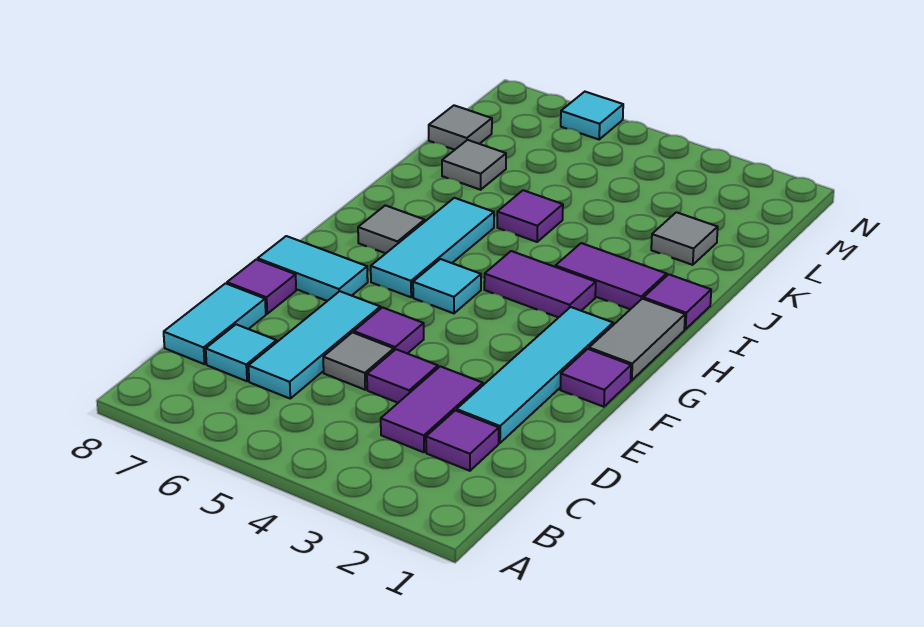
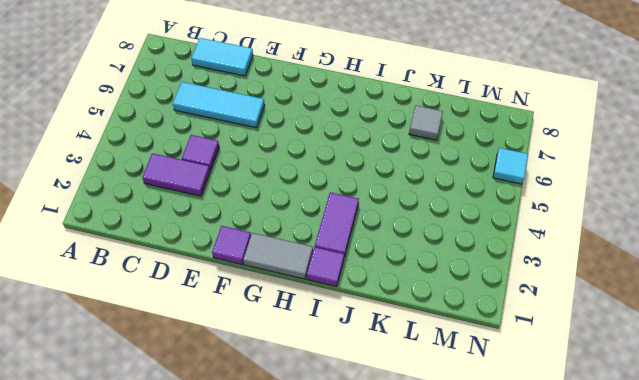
none -> purple tile C2 level 1
none -> cyan tile C7 level 1
none -> cyan tile D2:G2 level 1

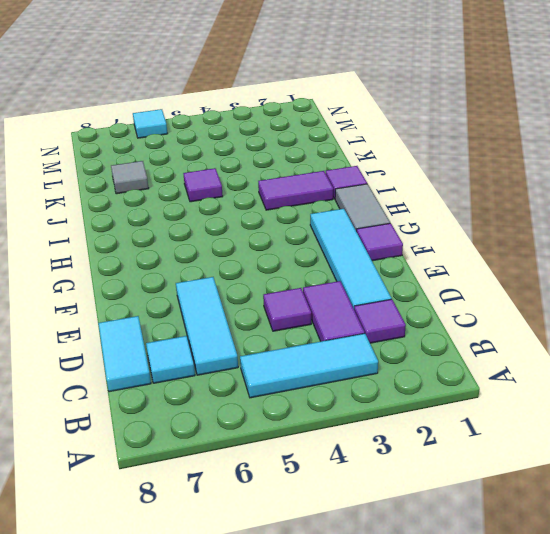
cyan tile B3:B5 level 1 -> cyan tile G6:I6 level 1
none -> grey tile D5 level 1
none -> purple tile E5 level 1
none -> purple tile E8 level 1

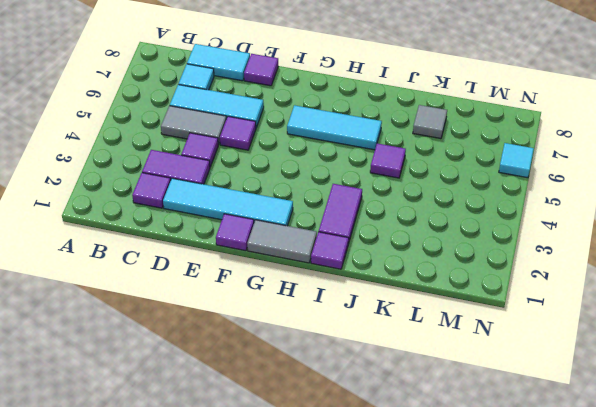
grey tile C5:D5 level 1 -> grey tile D5 level 1
none -> cyan tile F7:F8 level 1
none -> cyan tile G5 level 1
none -> purple tile H3:H4 level 1

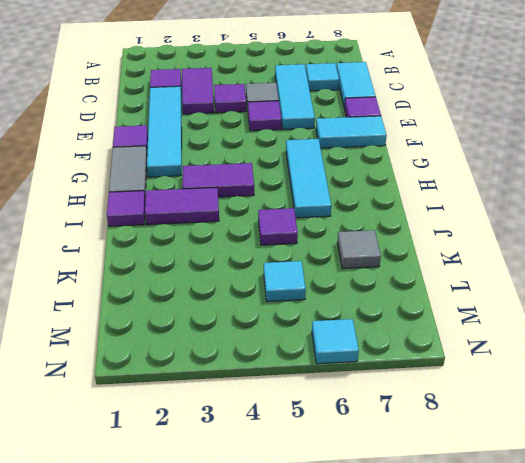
cyan tile L5 level 1 -> cyan tile G5 level 1
none -> grey tile H7 level 1
none -> grey tile K2 level 1
none -> grey tile L8 level 1

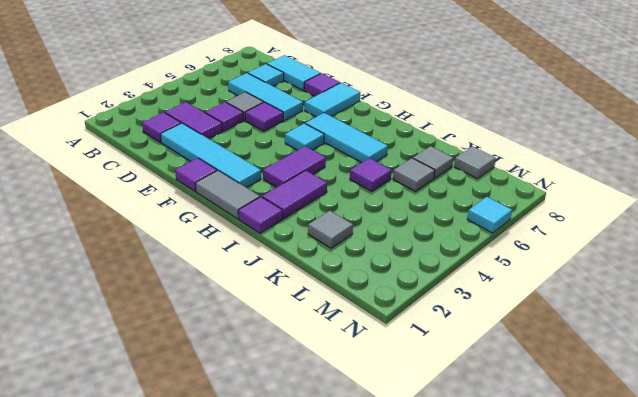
grey tile K6 level 1 -> grey tile H7 level 1

